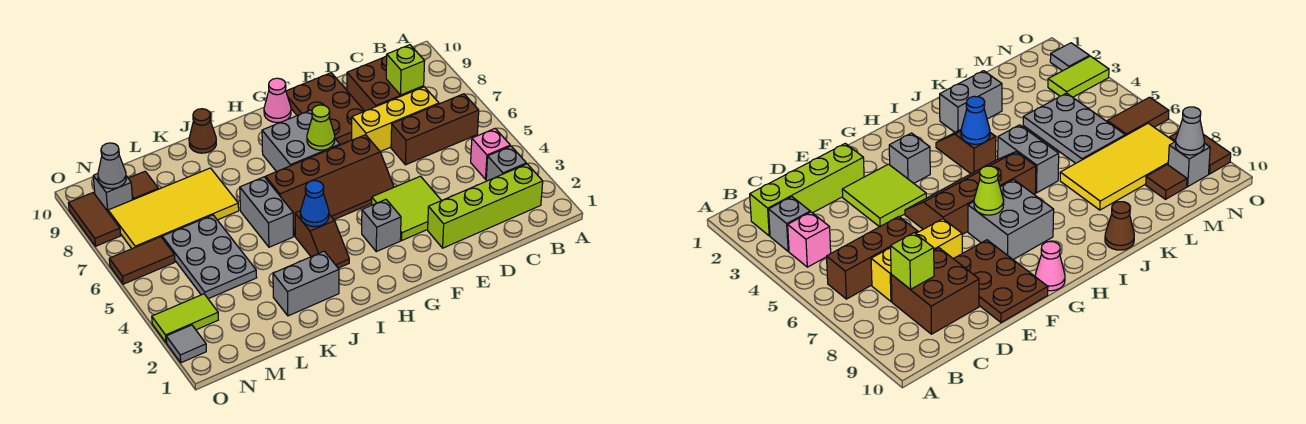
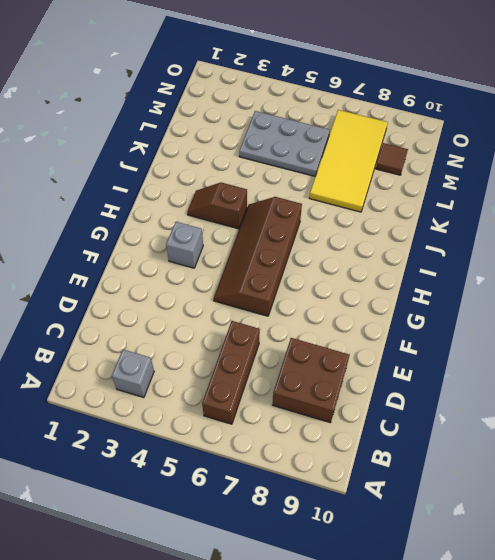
none -> lime brick B2:E2 level 1
none -> pink brick B4 level 1
none -> yellow brick C7:E7 level 1

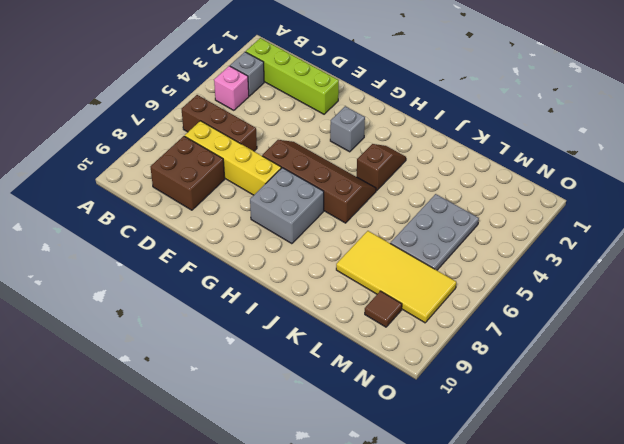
yellow brick C7:F7 level 1 -> yellow brick C7:E7 level 1
none -> lime tile E3:F4 level 1
none -> brown plate E8:F10 level 1
none -> pink cone G10 level 1

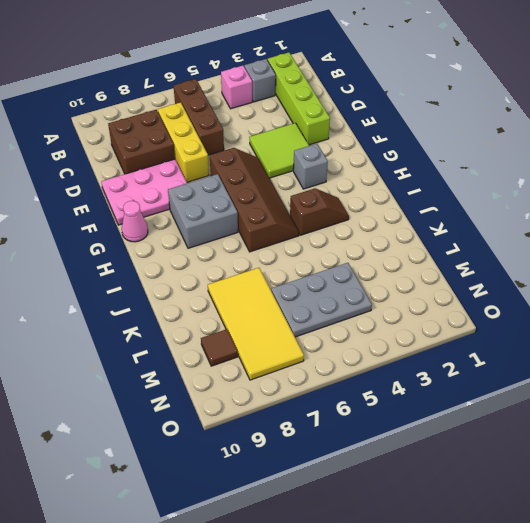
pink plate E8:F10 level 1 -> brown plate E8:F10 level 1
none -> grey brick J2:K2 level 1
none -> grey brick J5:J6 level 1
none -> brown cone J10 level 1

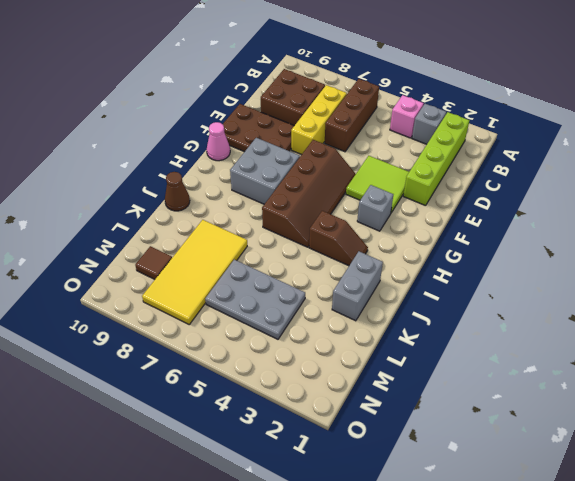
none -> grey brick J5:J6 level 1
none -> lime tile N3:O3 level 1
none -> brown tile N6:O6 level 1

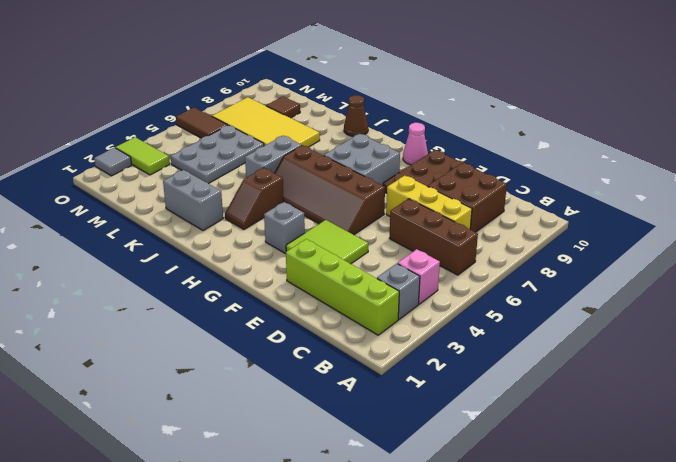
none -> grey brick N9 level 1
none -> brown tile O8:O9 level 1
none -> lime brick C8 level 2

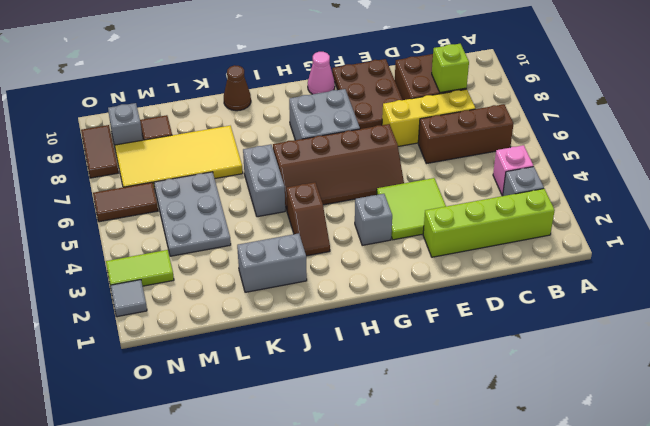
none -> lime cone G7 level 2
none -> blue cone I4 level 2
none -> grey cone N9 level 2

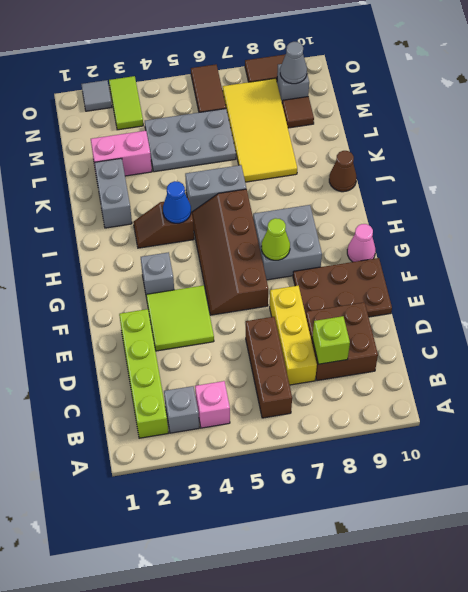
pink brick L2:L3 level 1 -> none

